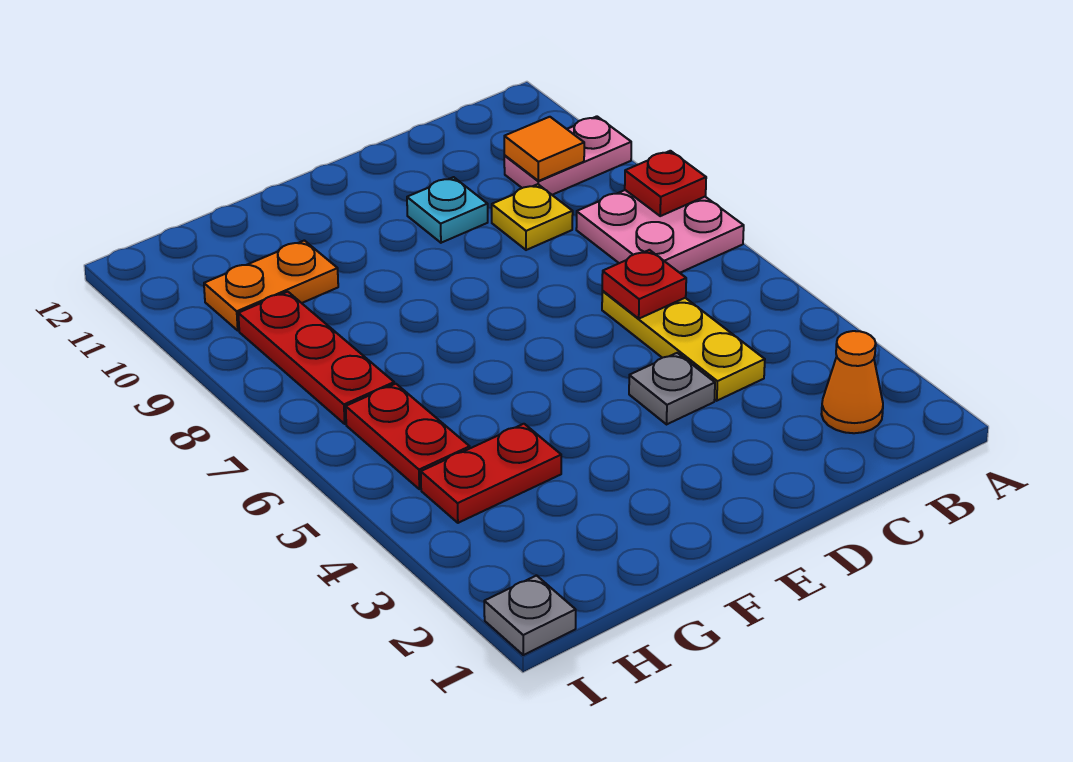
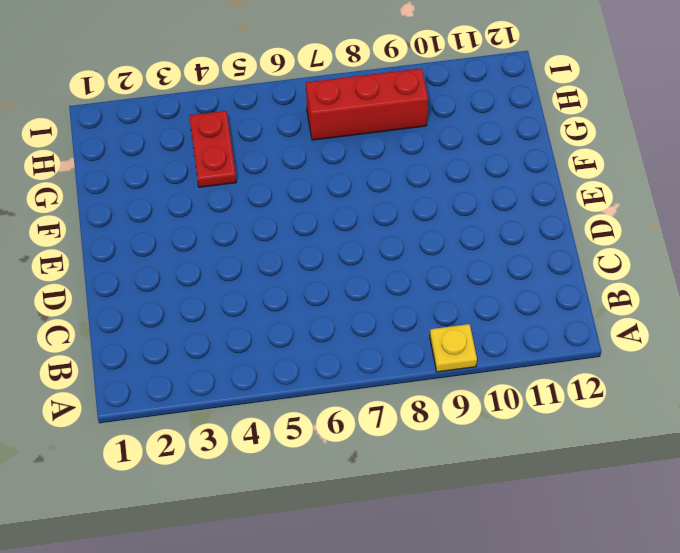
yellow plate A9 level 1 -> yellow plate C9 level 1
red brick H7:H9 level 1 -> red plate H7:H9 level 1
none -> pink plate A7:B8 level 1
none -> pink plate A10:B10 level 1
none -> orange cone B2 level 1

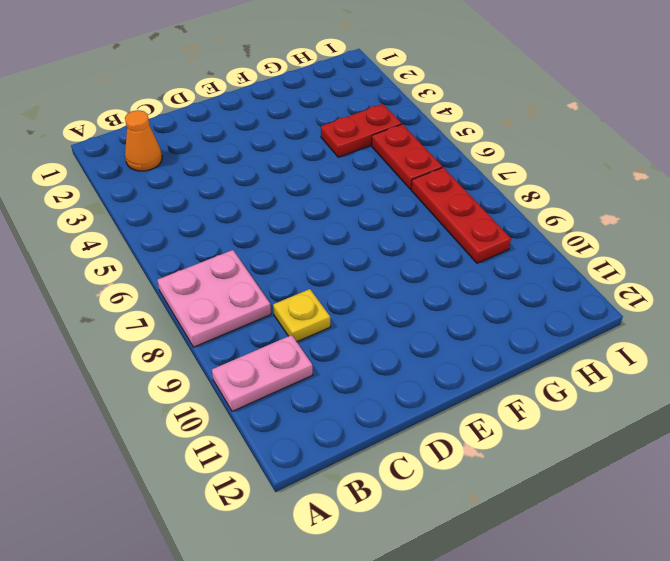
none -> yellow plate C4:C6 level 1
none -> grey plate D4 level 1
none -> cyan plate D10 level 1

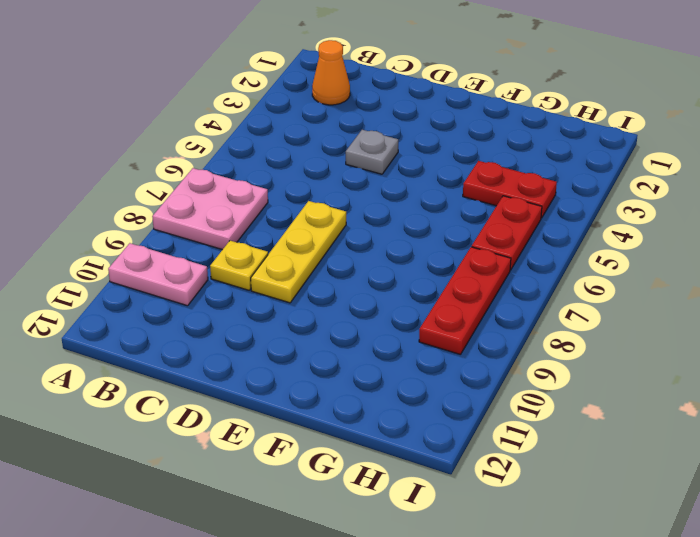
yellow plate D7:D9 level 1 -> yellow plate C4:C6 level 1
none -> cyan plate D10 level 1
none -> orange plate G10:H10 level 1
none -> grey plate I1 level 1

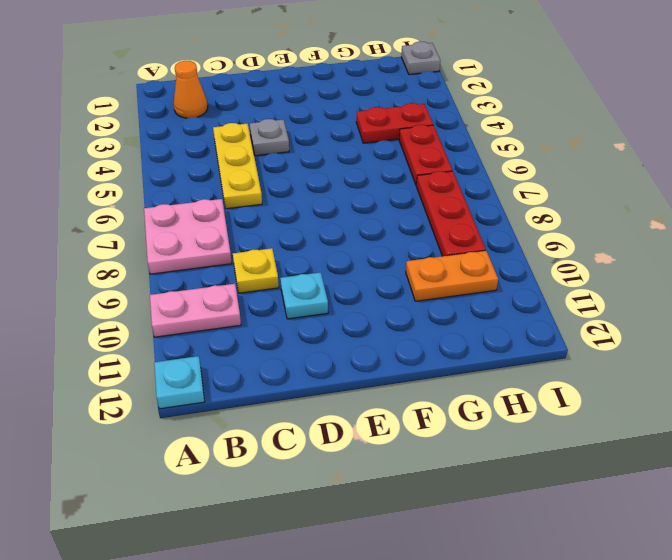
cyan plate A12 level 1 -> none
none -> red plate A8 level 2
none -> orange tile B10 level 2
none -> red plate C6 level 2

